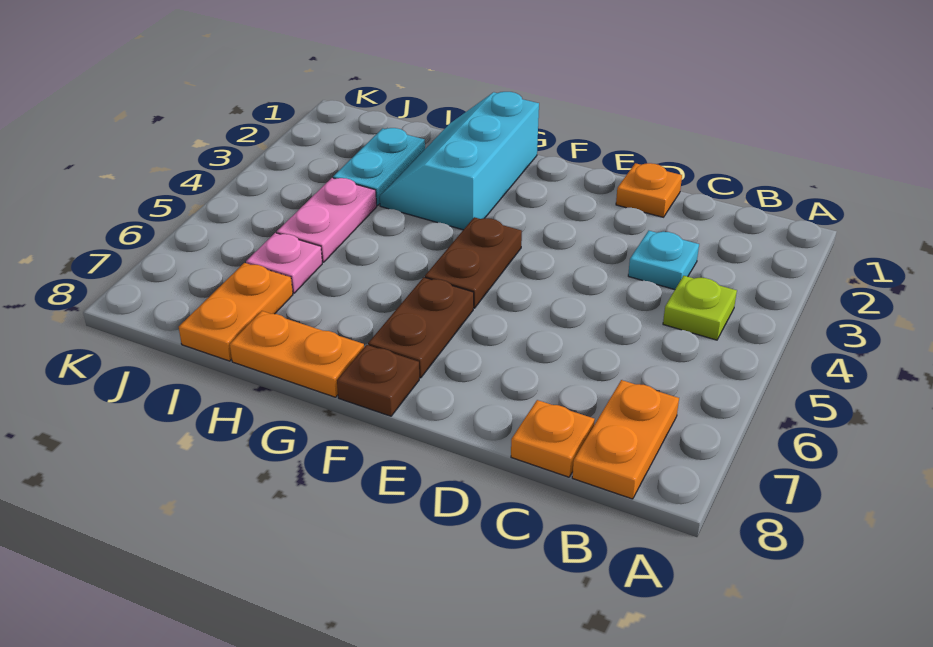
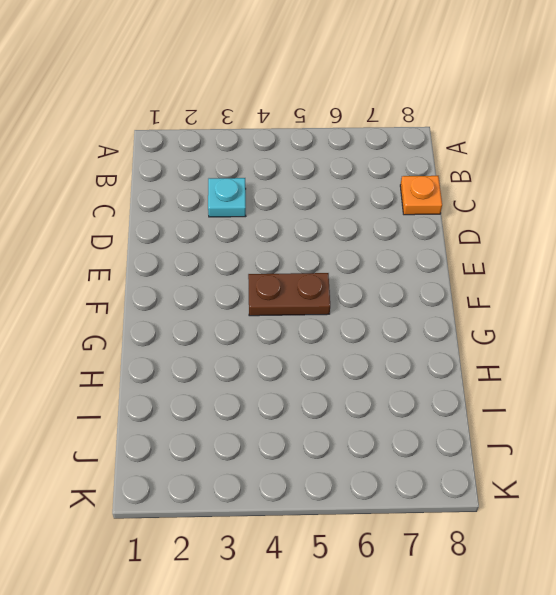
none -> lime plate B4 level 1
none -> orange plate B7:B8 level 1
none -> orange plate D1 level 1

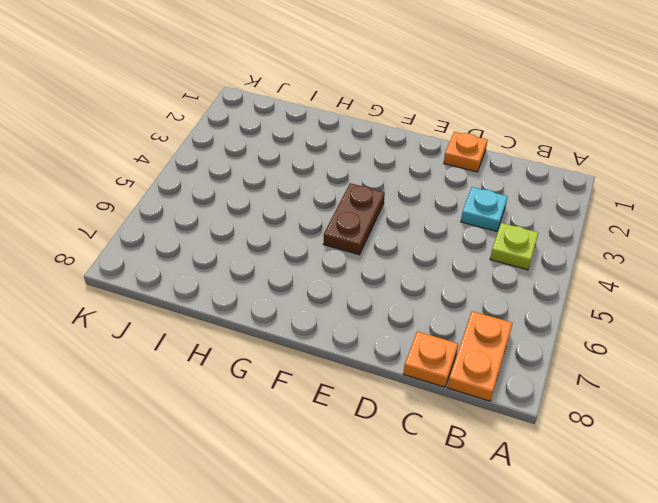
none -> brown plate F6:F7 level 1
none -> brown plate F8 level 1
none -> cyan slope G1:H3 level 1 top G

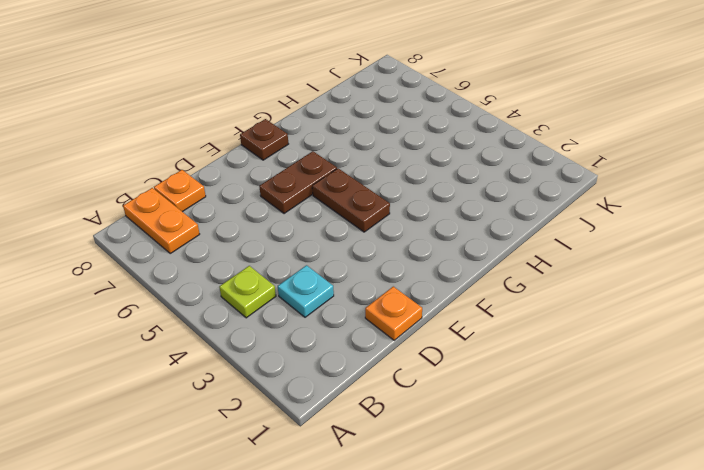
brown plate E6:F6 level 1 -> brown plate F6:F7 level 1
none -> cyan slope G1:H3 level 1 top G
none -> orange plate G8:H8 level 1
none -> cyan plate I2:I3 level 1

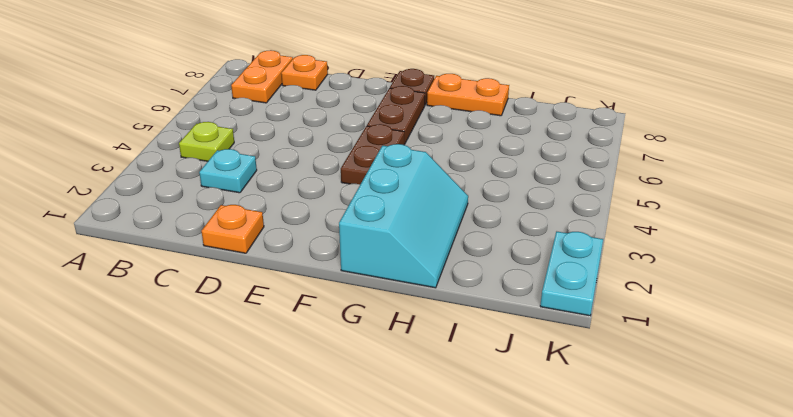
cyan plate K1:K2 level 1 -> cyan plate I2:I3 level 1
none -> pink plate I4:I5 level 1
none -> pink plate I6 level 1
none -> orange plate I7:I8 level 1

